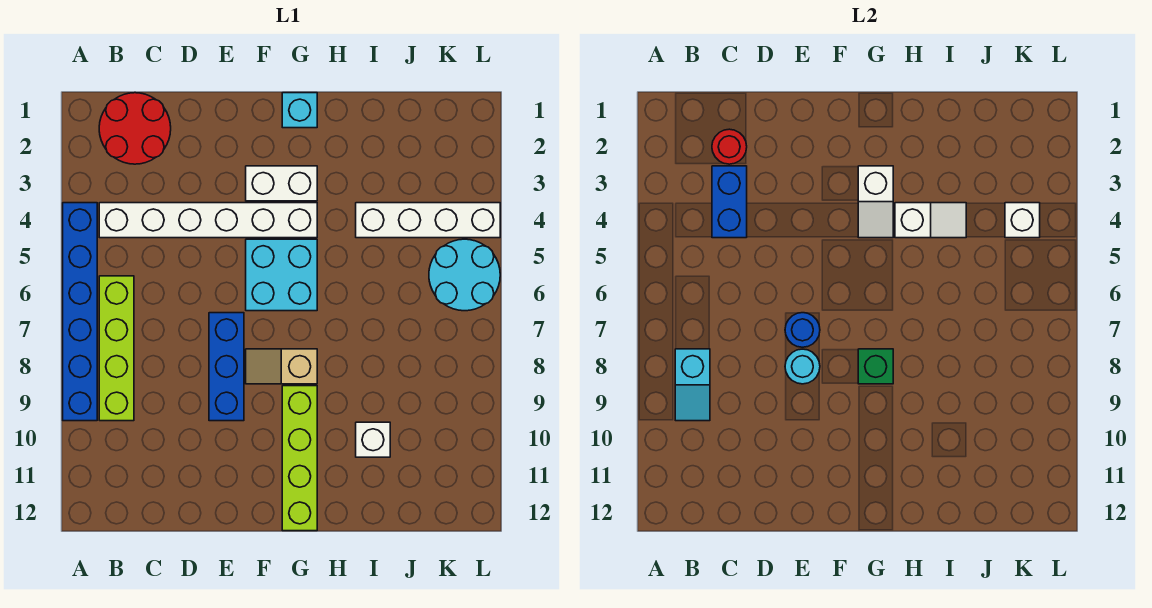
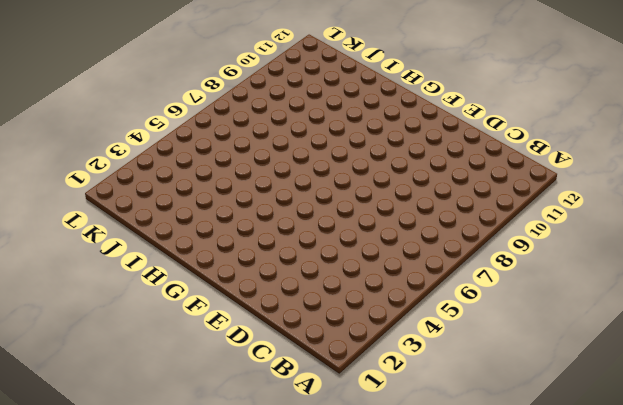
none -> blue brick A4:A9 level 1
none -> red round brick B1:C2 level 1
none -> white brick B4:G4 level 1

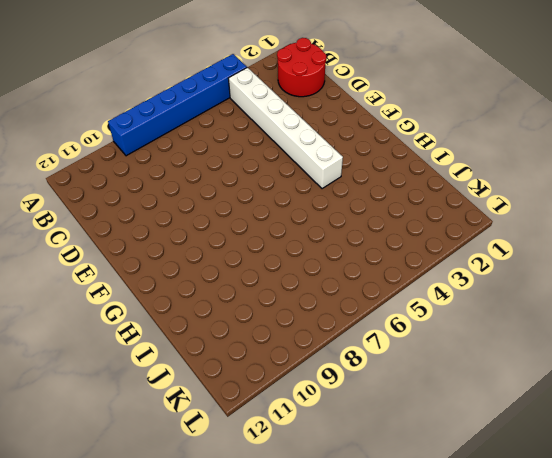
none -> lime brick B6:B9 level 1
none -> blue brick E7:E9 level 1
none -> white brick F3:G3 level 1

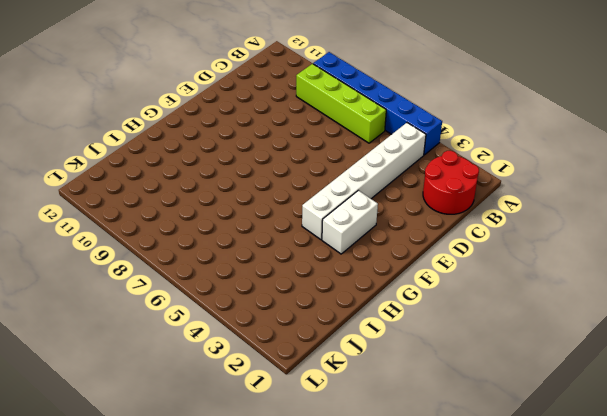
none -> blue brick E7:E9 level 1
none -> cyan brick F5:G6 level 1
none -> tan slope F8:G8 level 1 top G

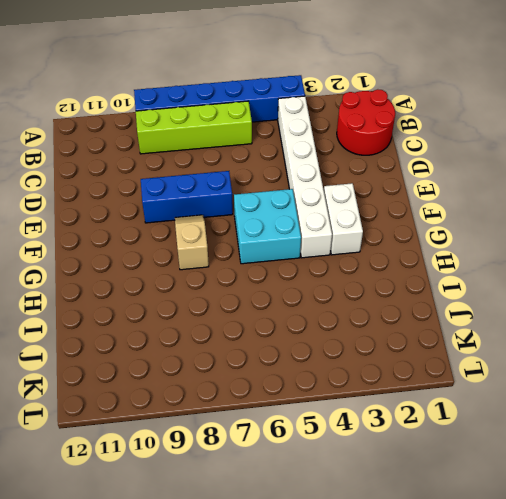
none -> cyan brick G1 level 1
none -> lime brick G9:G12 level 1
none -> white brick I4:L4 level 1

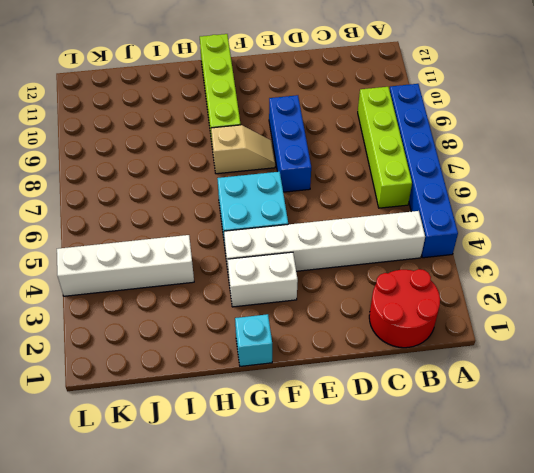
none -> white brick I10 level 1
none -> cyan round brick K5:L6 level 1
none -> cyan slope B8:B9 level 2 top 8

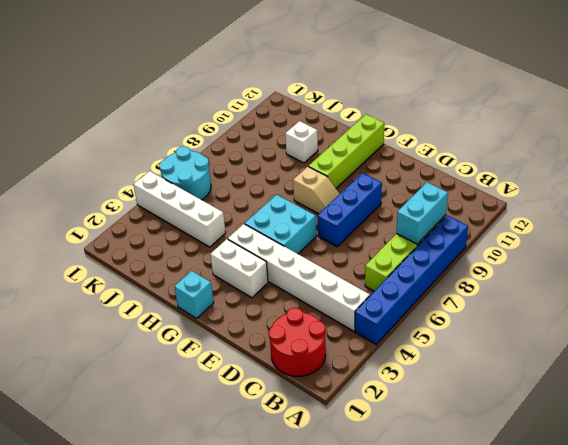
cyan brick B8:B9 level 2 -> cyan slope B8:B9 level 2 top 8
none -> red round brick C2 level 2
none -> blue brick C3:C4 level 2
none -> blue round brick E7 level 2

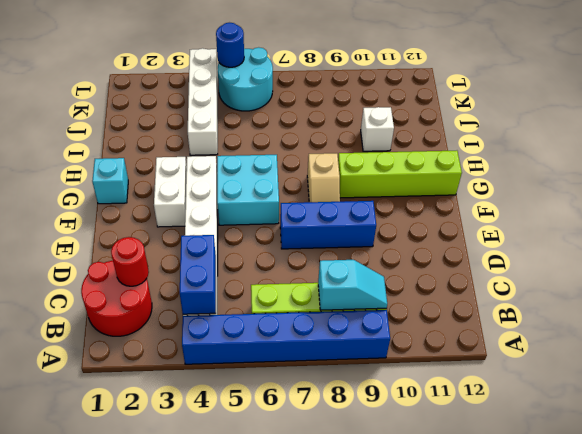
blue brick B4:C4 level 2 -> blue brick C3:C4 level 2
blue round brick L5 level 2 -> blue round brick E7 level 2
none -> cyan round brick E8 level 2
none -> white slope G3:G4 level 2 top 3
none -> green brick G8 level 2

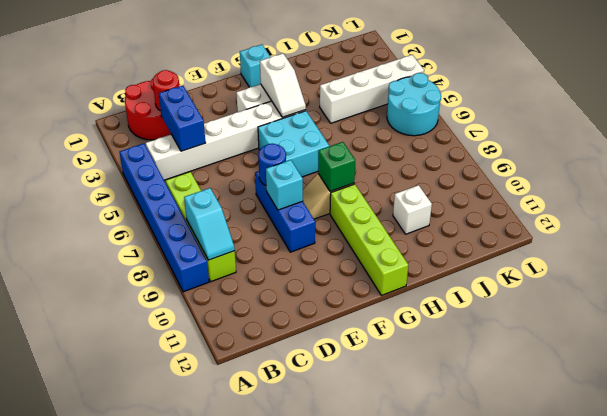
cyan brick E8 level 2 -> cyan round brick E8 level 2
none -> white slope H4:I4 level 2 top H
none -> white brick K4 level 2

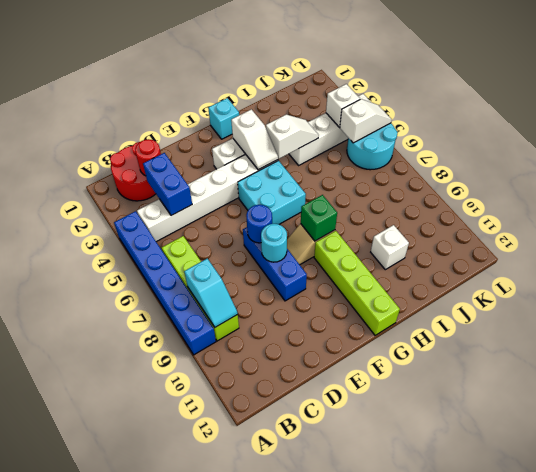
white slope K5:L5 level 2 top K -> none

